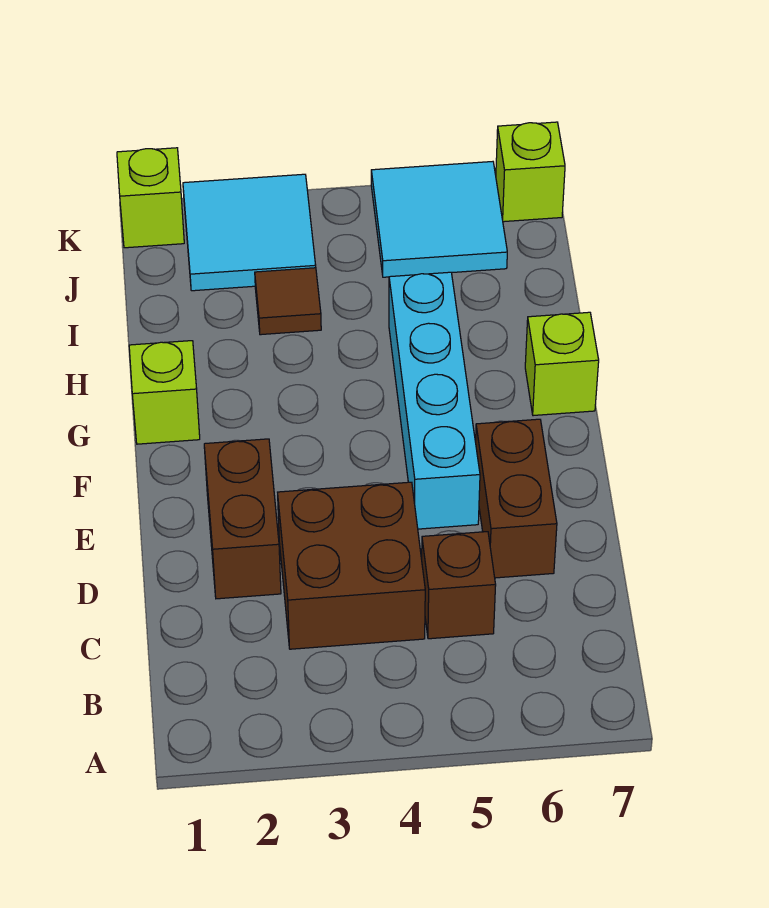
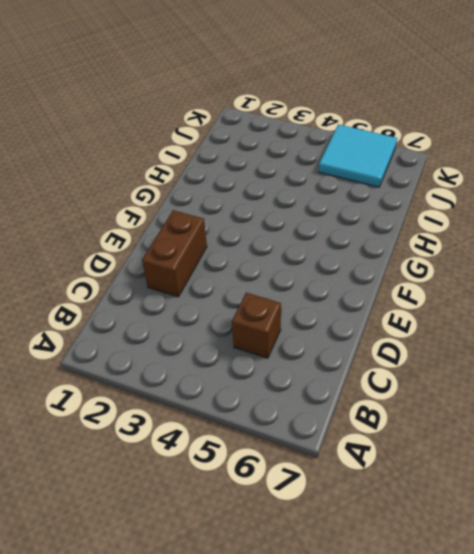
none -> brown brick C3:D4 level 1
none -> brown brick D6:E6 level 1
none -> cyan brick E5:H5 level 1

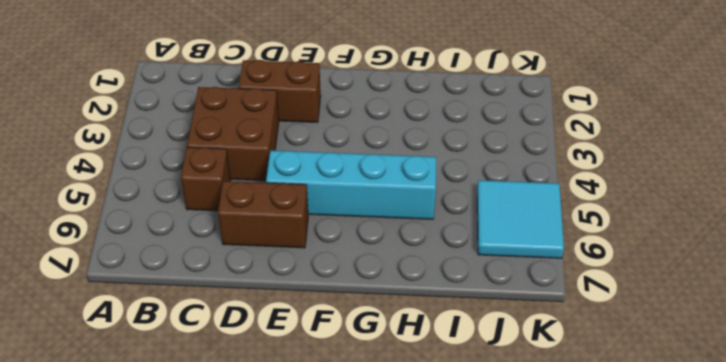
none -> lime brick G1 level 1
none -> lime brick G7 level 1
none -> brown tile I3 level 1

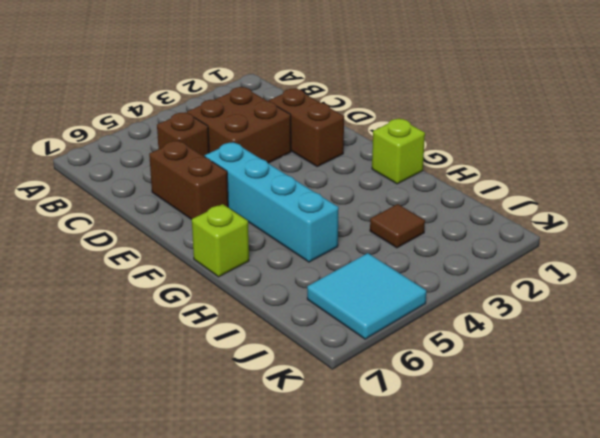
none -> cyan tile J2:K3 level 1
none -> lime brick K1 level 1
none -> lime brick K7 level 1

